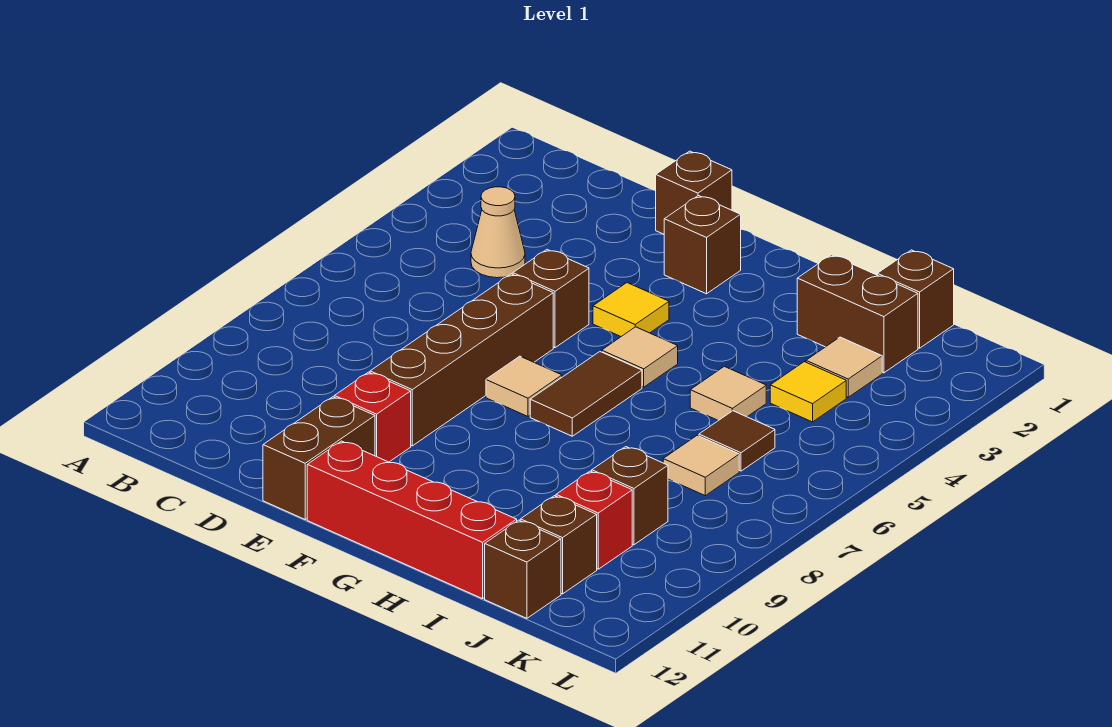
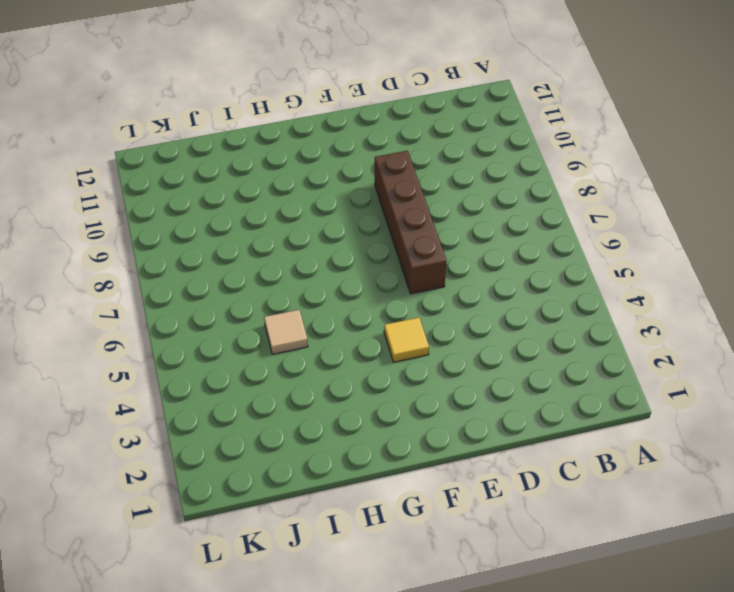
none -> tan cone C4 level 1
none -> brown brick E1 level 1
none -> brown brick E5 level 1

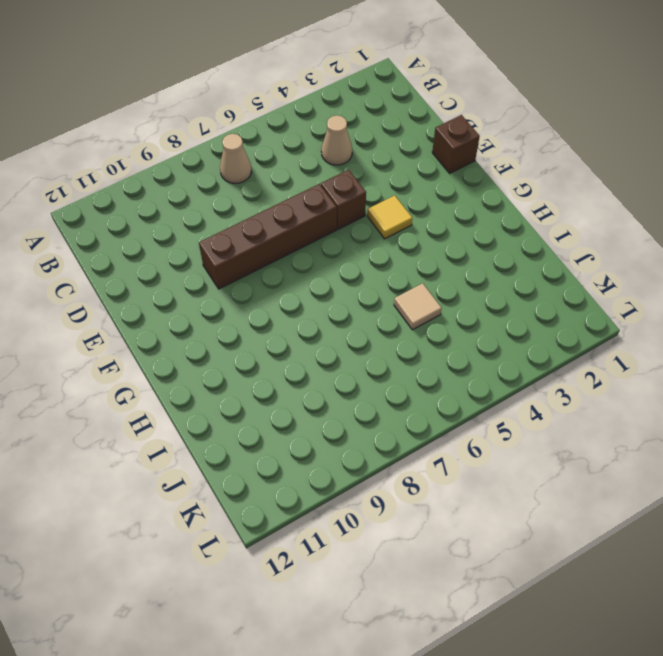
tan cone B7 level 1 -> none
none -> red brick E10 level 1
none -> brown brick E11:E12 level 1
none -> brown brick F2 level 1

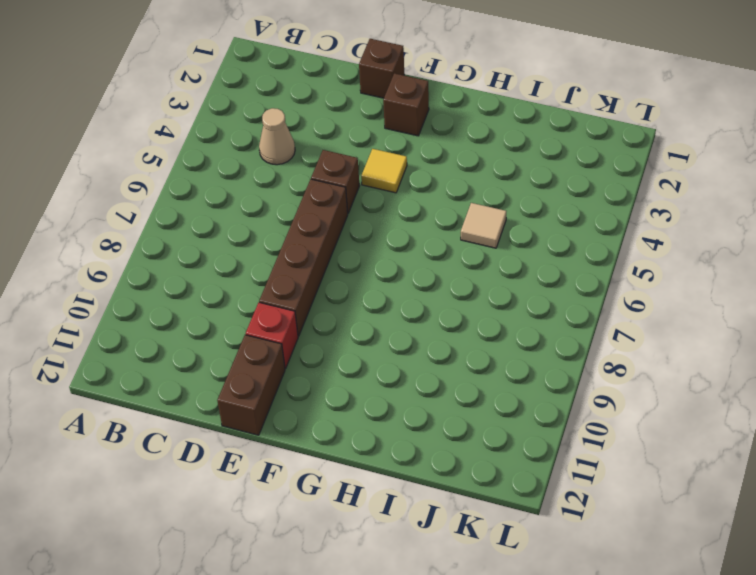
none -> tan tile F7 level 1
none -> red brick F12:I12 level 1
none -> tan tile G5 level 1

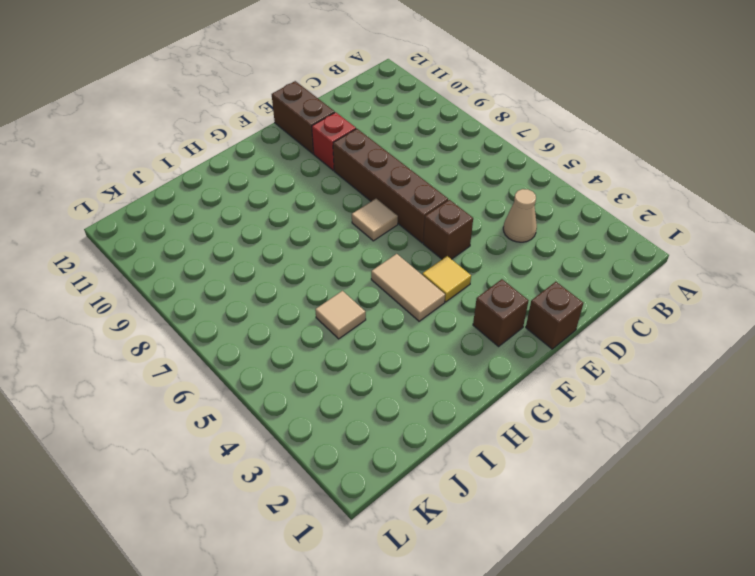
tan tile G4:G5 level 1 -> tan tile G5 level 1
none -> red brick F12:I12 level 1
none -> brown tile G6:G7 level 1
none -> brown brick I2:J2 level 1

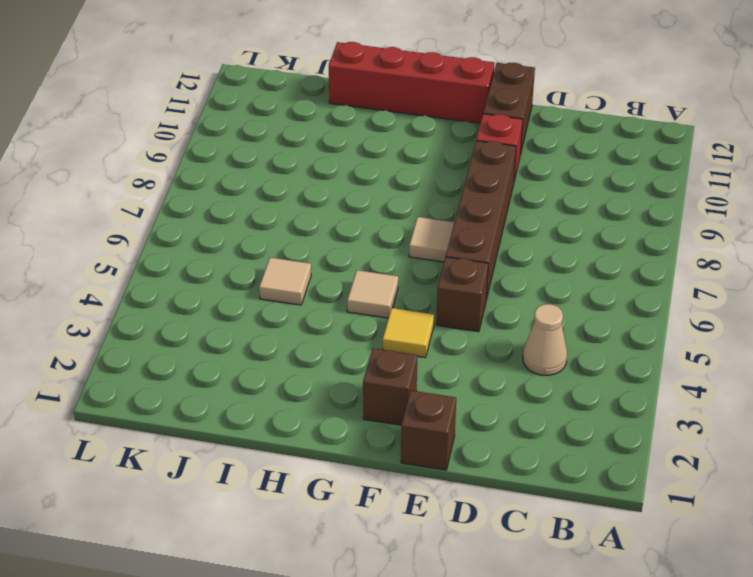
none -> brown tile G6:G7 level 1
none -> brown brick I2:J2 level 1
none -> brown brick J1 level 1

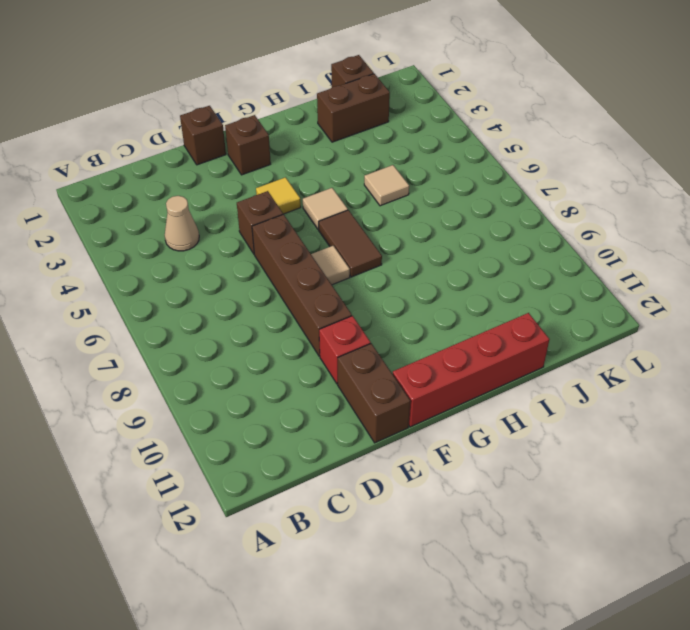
none -> tan tile J3 level 1
none -> yellow tile J4 level 1
none -> brown tile J6 level 1

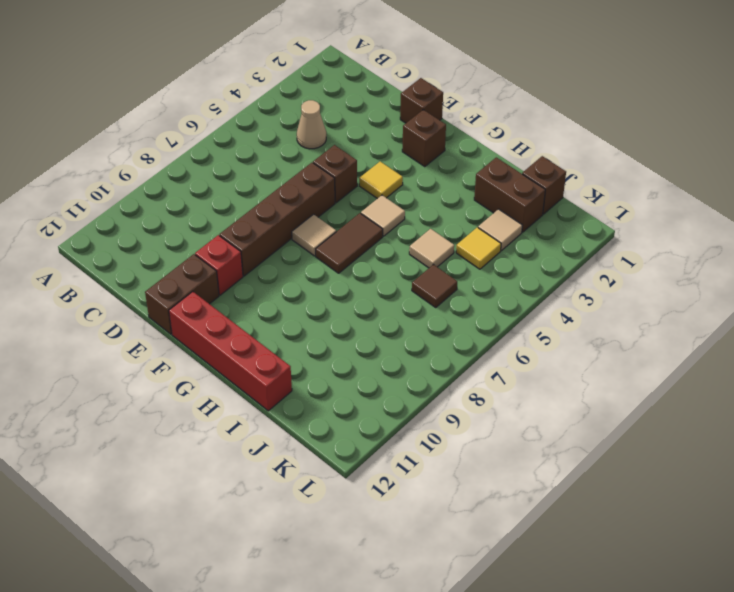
none -> tan tile J7 level 1
none -> brown brick J9 level 1
none -> red brick J10 level 1

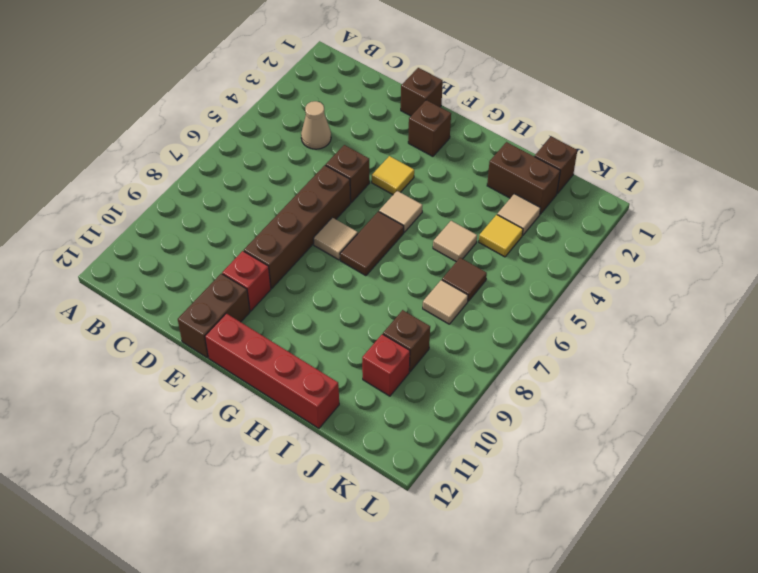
none -> brown brick J11 level 1
none -> brown brick J12 level 1

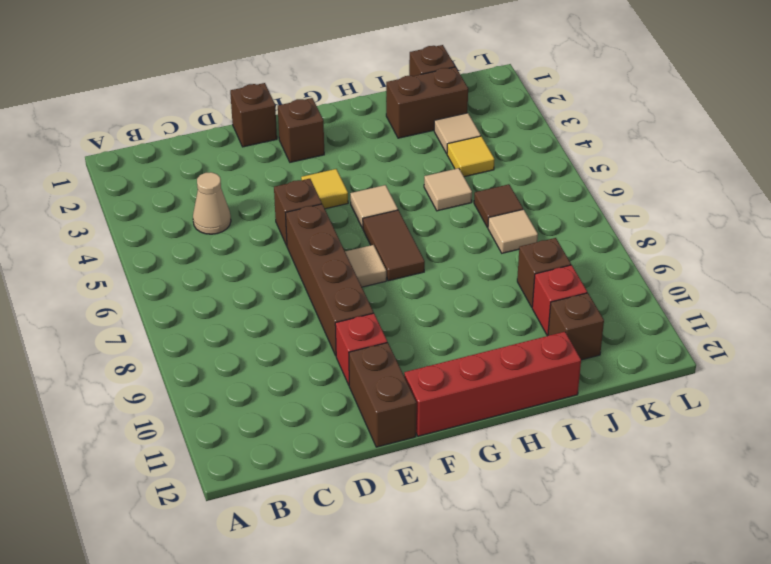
none -> brown brick J12 level 1

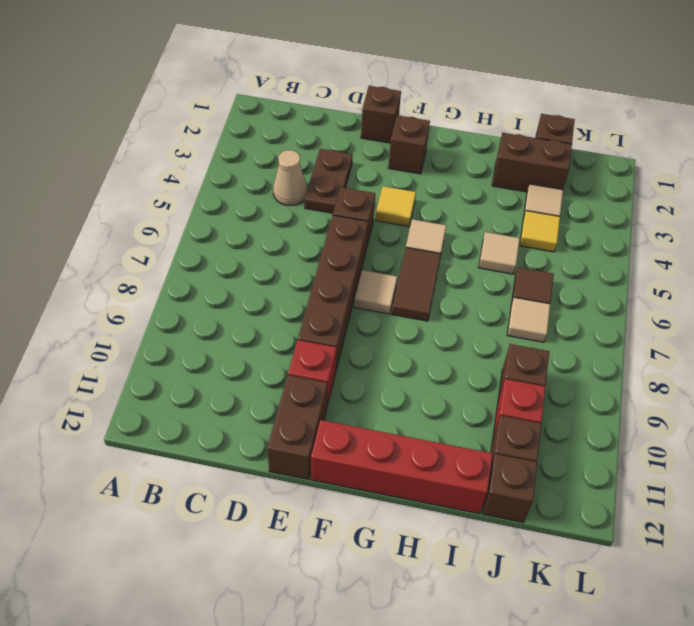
brown plate D3:D4 level 1 -> none

